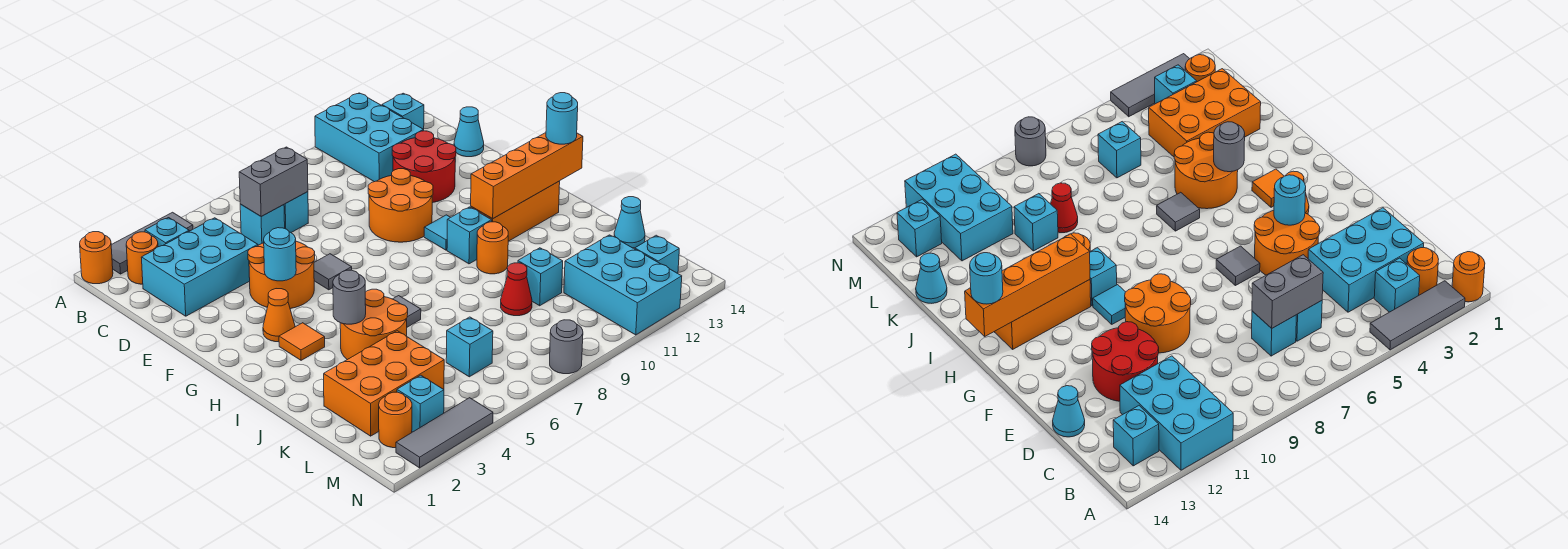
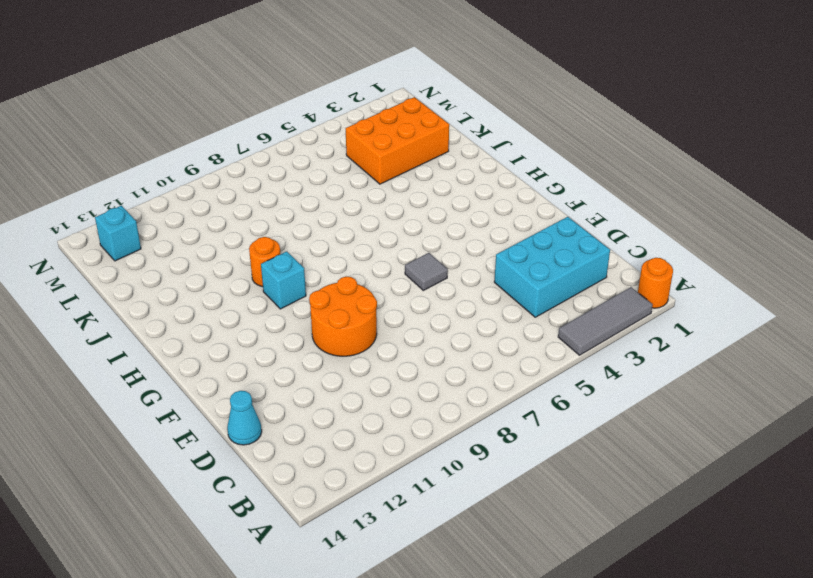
none -> cyan brick A11:C12 level 1
none -> orange round brick B2 level 1
none -> cyan brick B3 level 1
none -> cyan brick B13 level 1

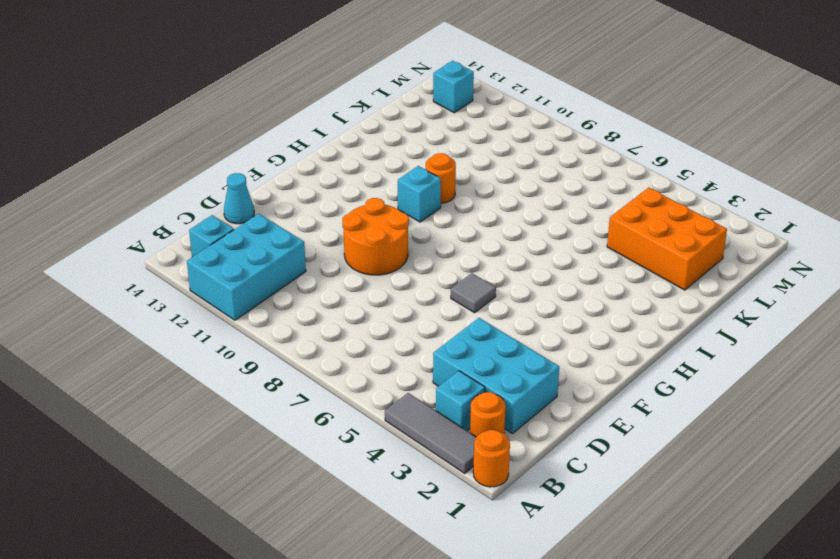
none -> cyan brick C6 level 1
none -> cyan brick C7 level 1
none -> red round brick D11:E12 level 1
none -> orange round brick E4:F5 level 1

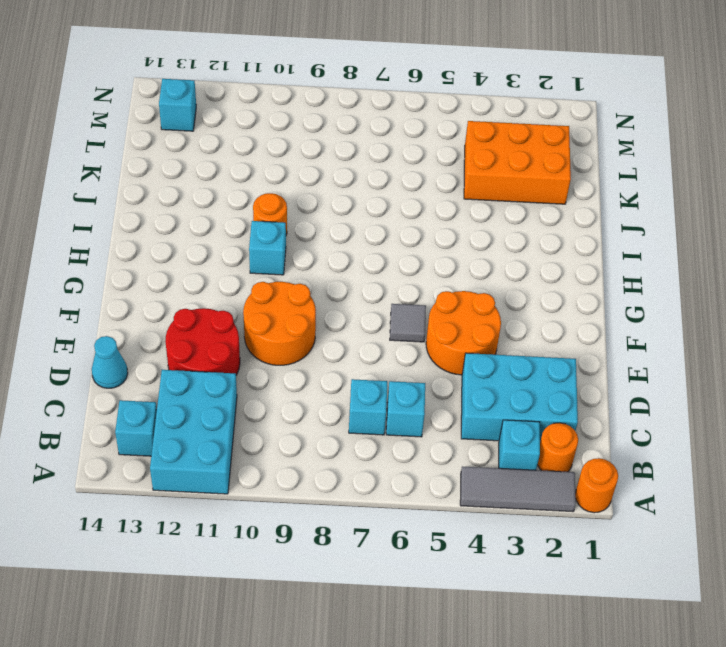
none -> orange cone G3 level 1
none -> cyan tile G10 level 1
none -> orange tile H3 level 1
none -> orange brick H11:H13 level 1

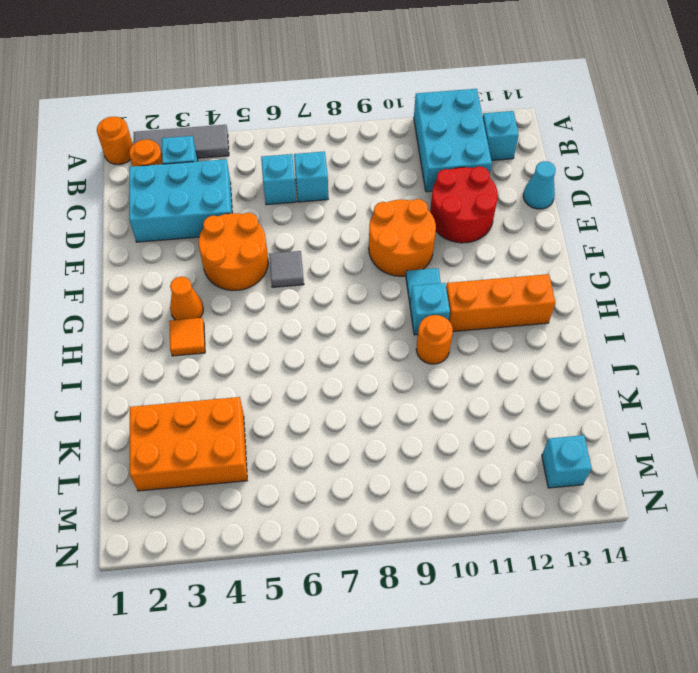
none -> orange round brick I4:J5 level 1
none -> grey tile I6 level 1
none -> red cone K9 level 1
none -> cyan brick K10 level 1

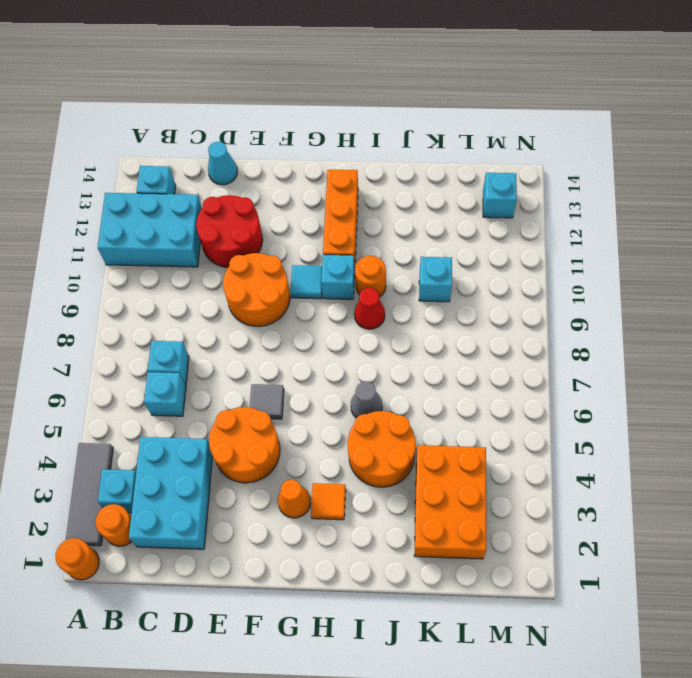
grey cone I6 level 1 -> grey tile I6 level 1
red cone I9 level 1 -> red cone K9 level 1
none -> cyan cone K14 level 1
none -> cyan brick L6 level 1
none -> cyan brick L11:N12 level 1
none -> orange round brick M2 level 1

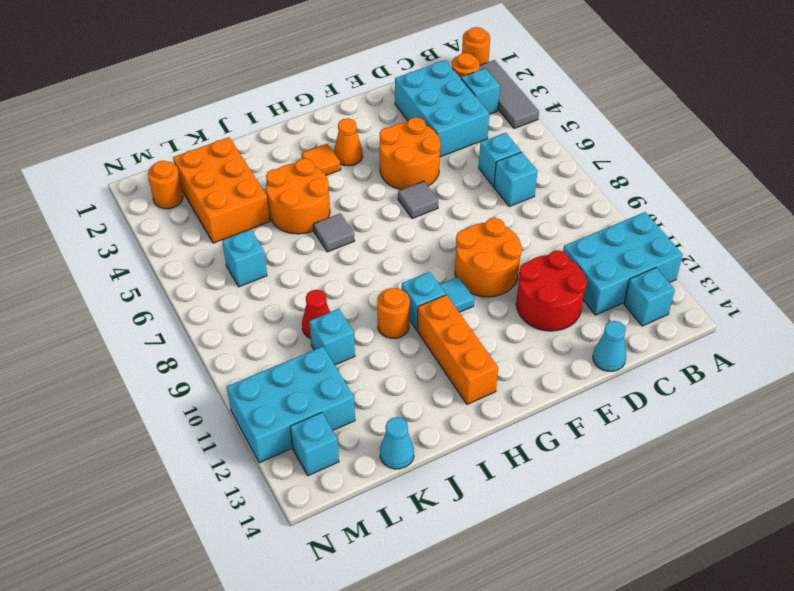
none -> cyan brick M3 level 1
none -> grey tile N2:N4 level 1
none -> grey round brick N8 level 1
none -> grey brick C6:C7 level 2

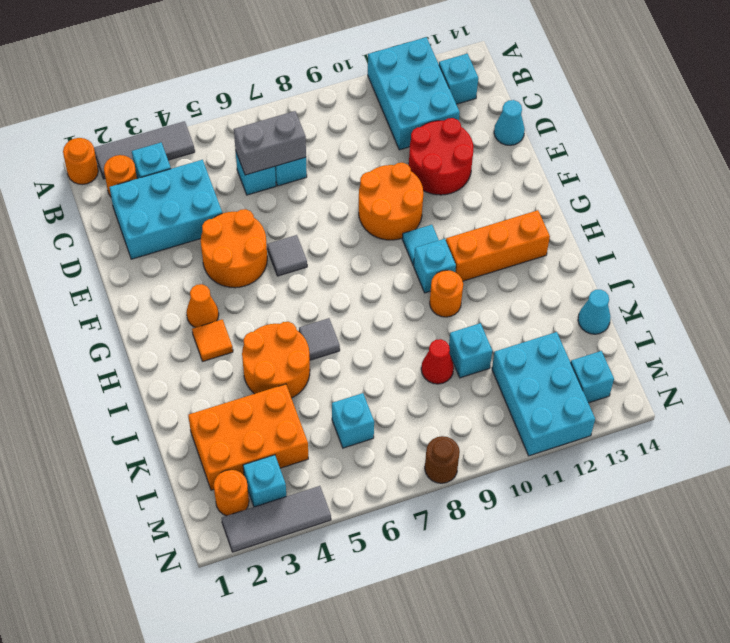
brown round brick N8 level 1 -> grey round brick N8 level 1
none -> cyan round brick F4 level 2
none -> orange brick H11:H14 level 2
none -> grey round brick I4 level 2
none -> cyan round brick H14 level 3

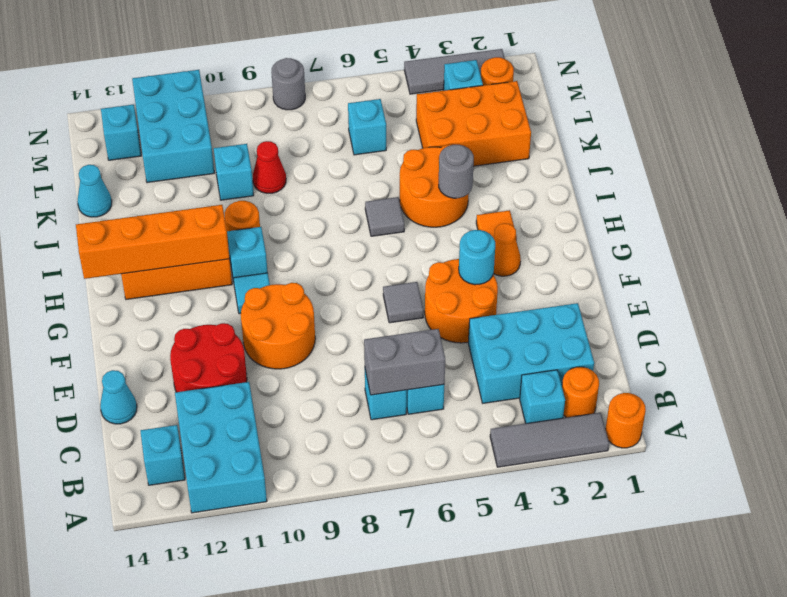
none -> cyan round brick H14 level 3

